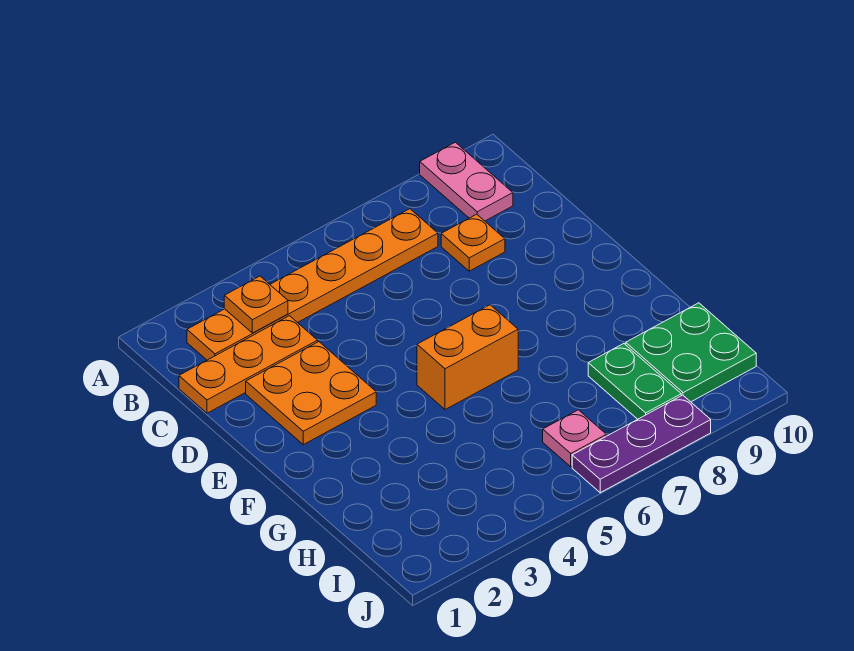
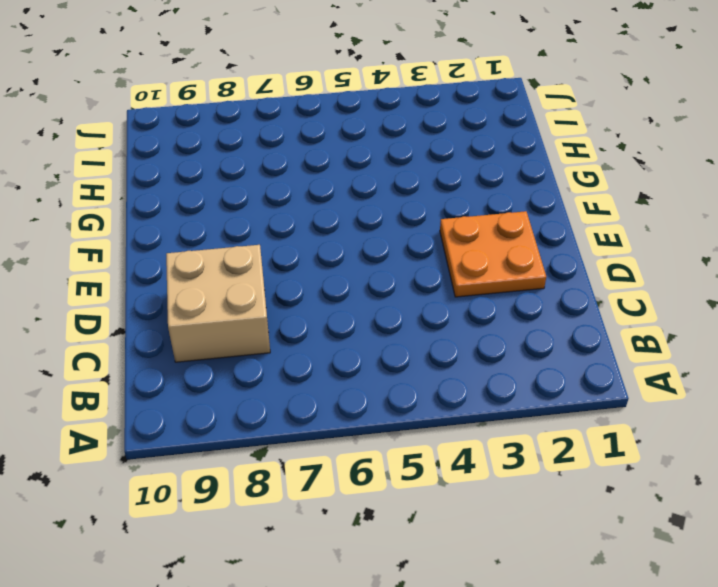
tan brick C8:D9 level 1 -> orange plate C8 level 1
none -> pink plate A9:B9 level 1
none -> orange plate B2:B7 level 1

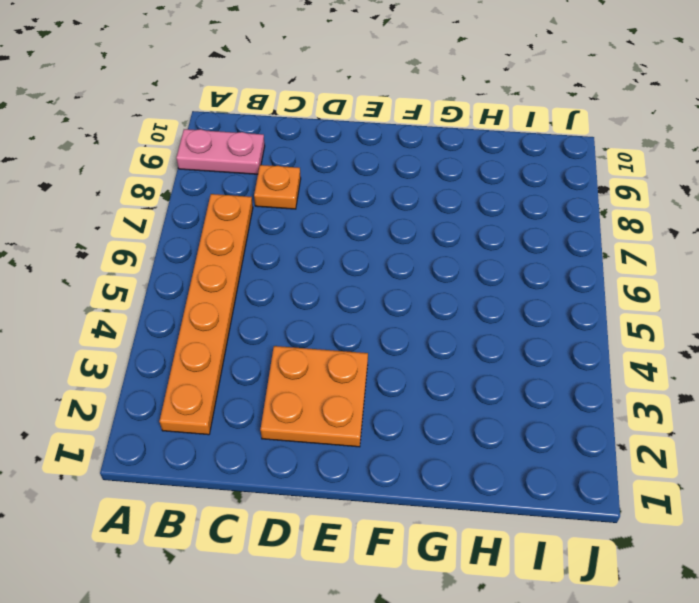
none -> orange plate C1:C3 level 1
none -> orange brick F5:F6 level 1

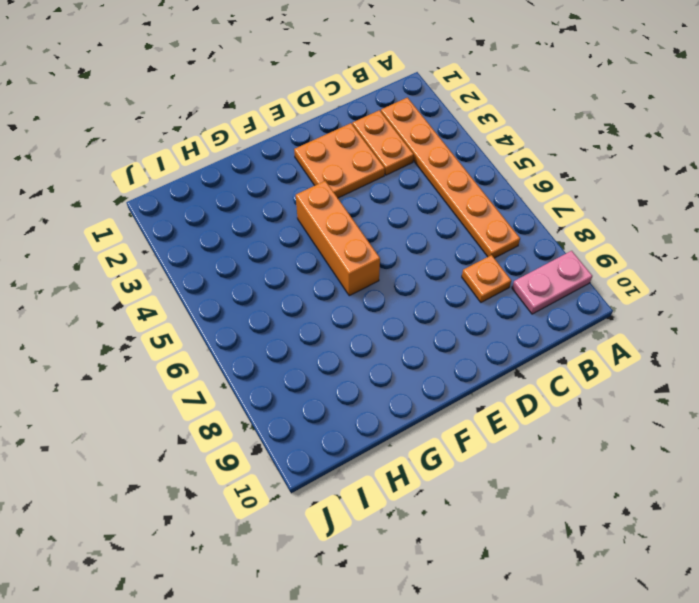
orange plate C2:C3 level 1 -> orange plate C1:C3 level 1
orange brick F4:F6 level 1 -> orange brick F5:F6 level 1
none -> green plate H8:I8 level 1
none -> green plate H9:I10 level 1

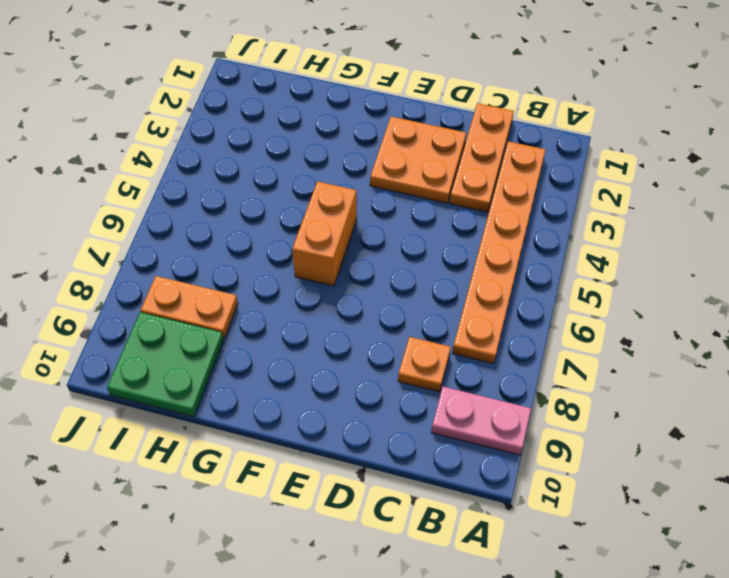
orange plate H8:I8 level 1 -> green plate H8:I8 level 1
none -> pink plate I6 level 1
none -> purple plate J6:J8 level 1

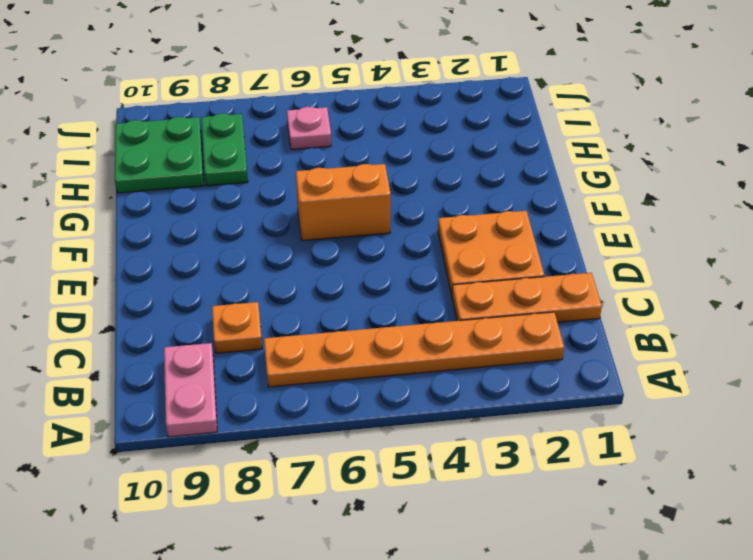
none -> purple plate J6:J8 level 1
none -> orange plate B3 level 2

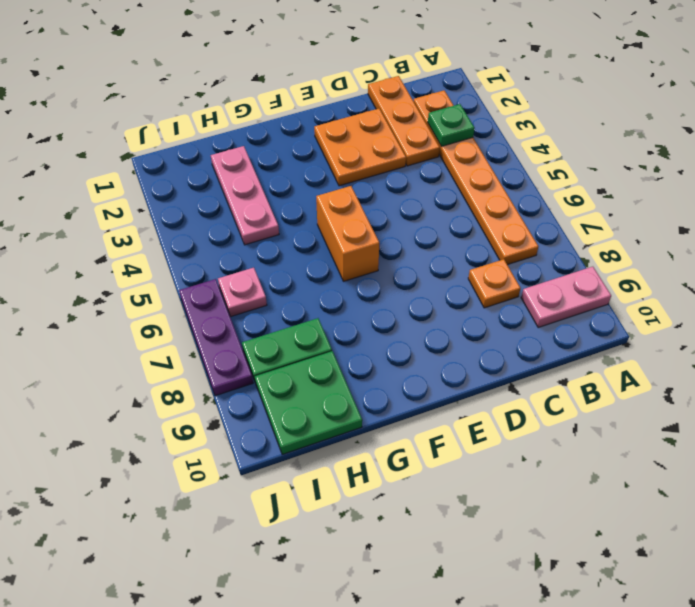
green plate B3 level 2 -> orange plate B3 level 2
pink plate H2:H4 level 1 -> none

